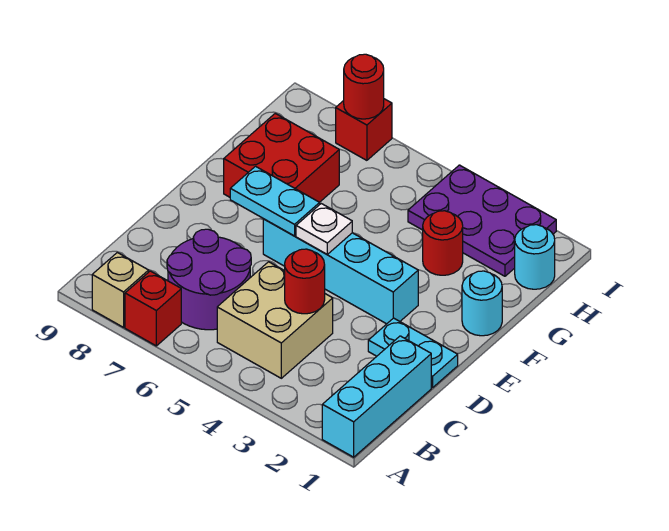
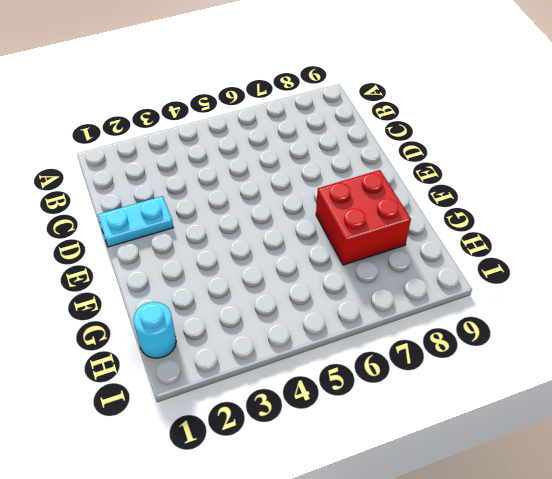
none -> cyan brick A1:C1 level 1
none -> red brick A7 level 1
none -> tan brick A8 level 1

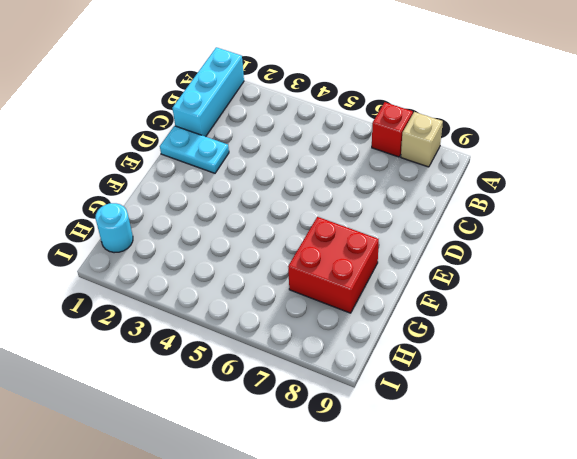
none -> tan brick B4:C5 level 1
none -> purple round brick B6:C7 level 1
none -> cyan brick E3:E6 level 1

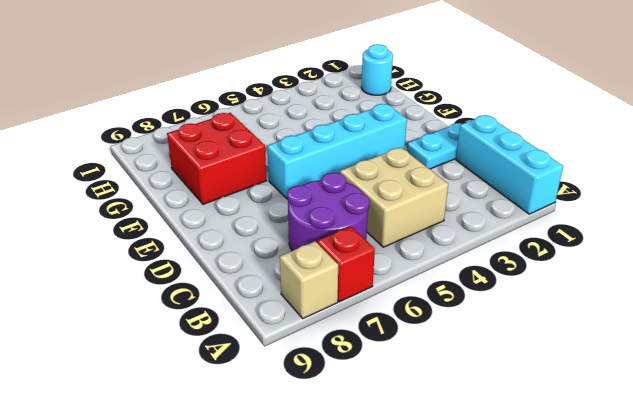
none -> cyan round brick F1 level 1
none -> red round brick G3 level 1
none -> purple plate H2:I4 level 1

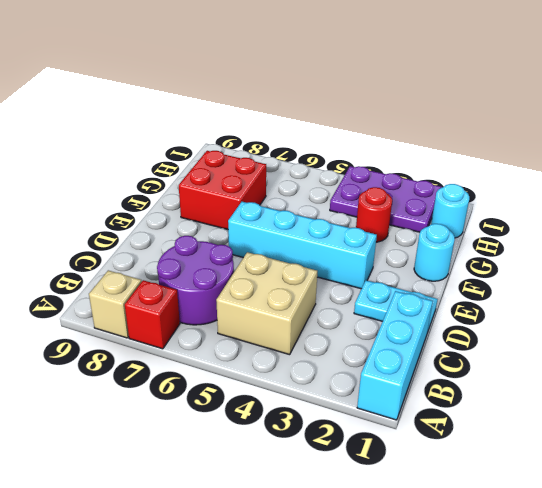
none -> red brick I7 level 1
none -> red round brick C4 level 2
none -> white plate E5 level 2

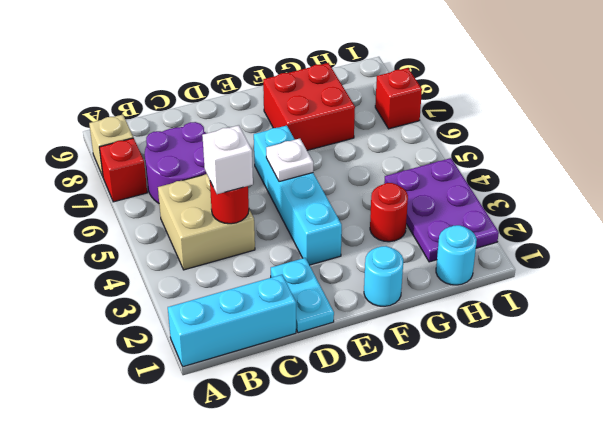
white brick C4 level 3 -> none
none -> cyan plate E6:E7 level 2
none -> red round brick I7 level 2

